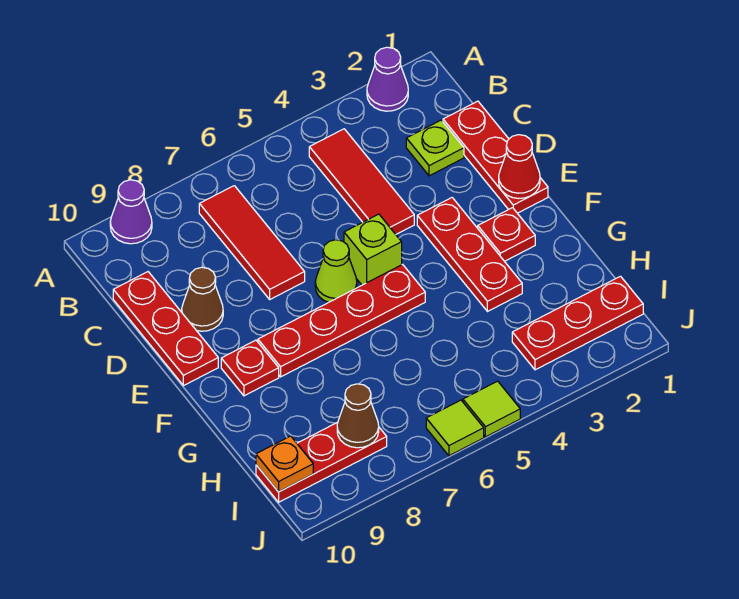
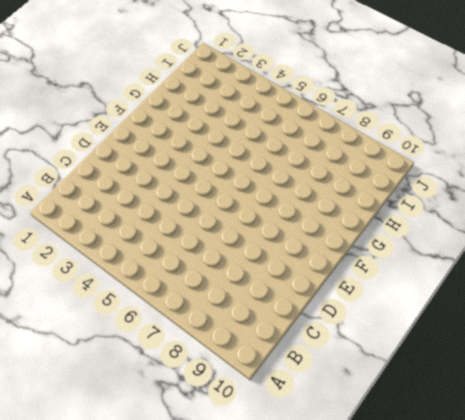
none -> purple cone A2 level 1
none -> purple cone A9 level 1
none -> red tile B4:D4 level 1

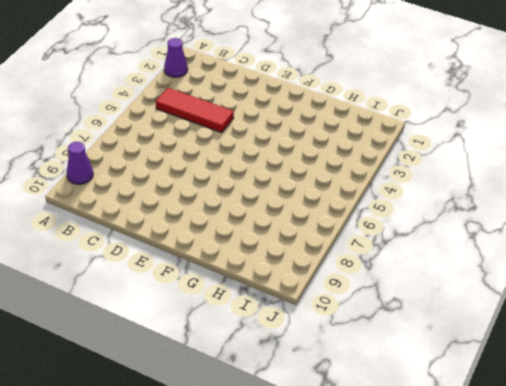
none -> red tile B7:D7 level 1
none -> red plate C1:E1 level 1
none -> lime plate C2 level 1

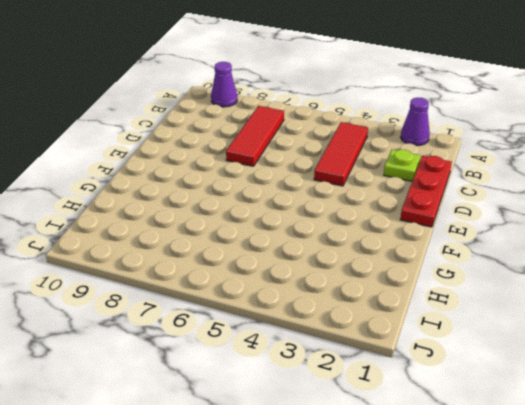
none -> red plate C10:E10 level 1
none -> brown cone D9 level 1
none -> red plate E3:G3 level 1

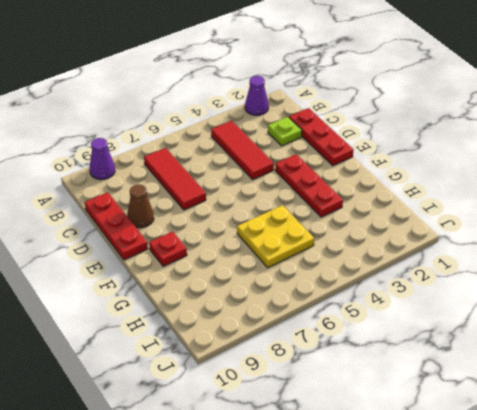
yellow plate G5:H6 level 1 -> none
none -> lime brick E5 level 1
none -> lime cone E6 level 1
none -> red plate F2 level 1

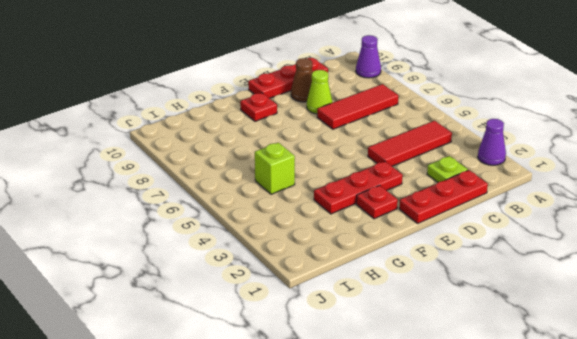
lime cone D8 level 1 -> lime cone E6 level 1
lime brick H5 level 1 -> lime brick E5 level 1
none -> red plate F5:F8 level 1
none -> red plate I1:I3 level 1
none -> red plate I8:I10 level 1

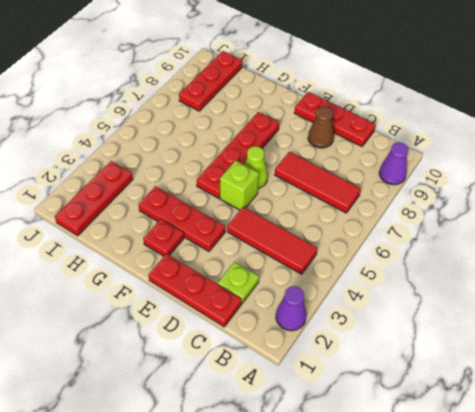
none -> red plate F9 level 1
none -> lime tile J5 level 1
none -> lime tile J6 level 1

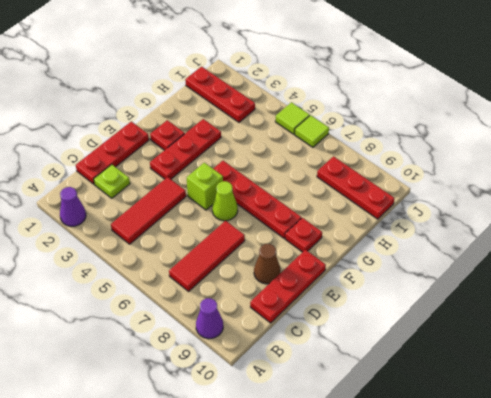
none -> red cone E1 level 2
none -> brown cone I8 level 2
none -> orange plate I10 level 2

